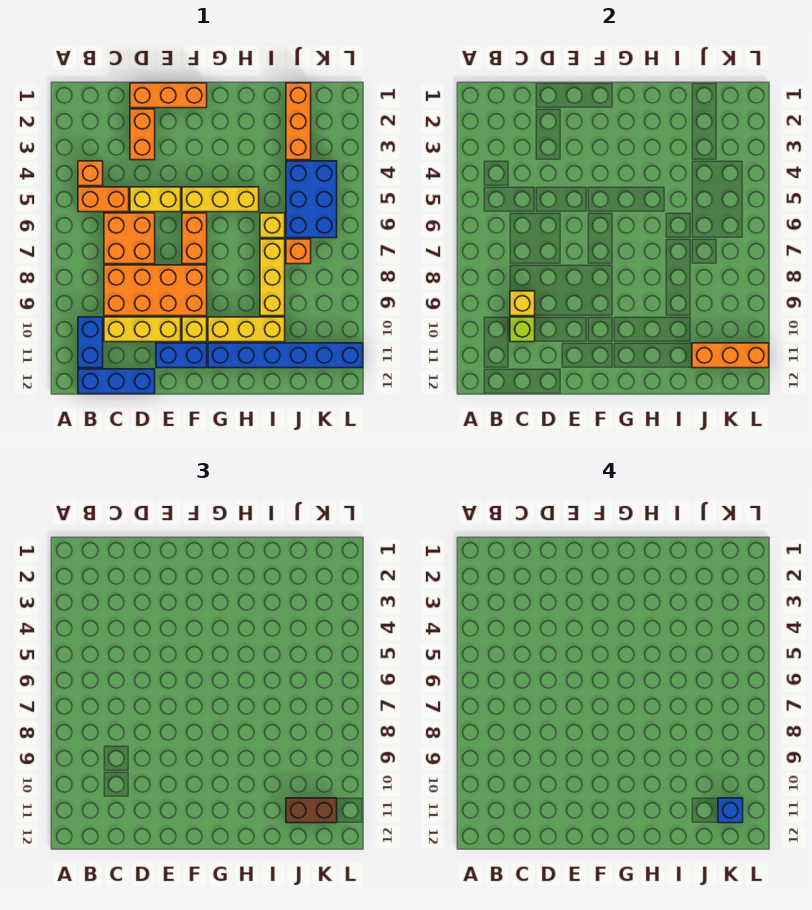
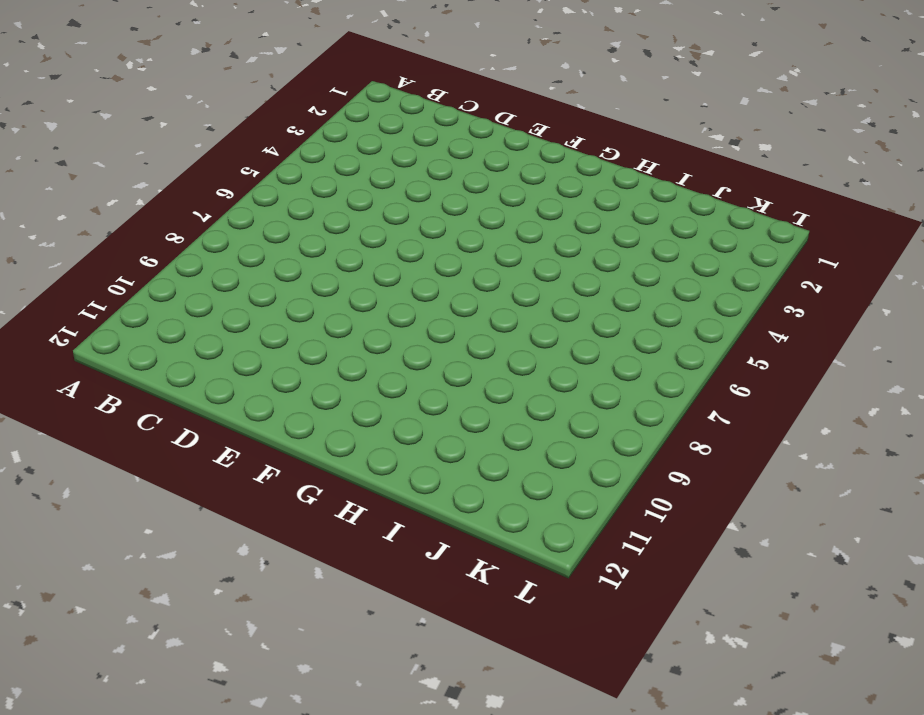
none -> orange brick B4 level 1
none -> orange brick B5:C5 level 1
none -> blue brick B10:B11 level 1

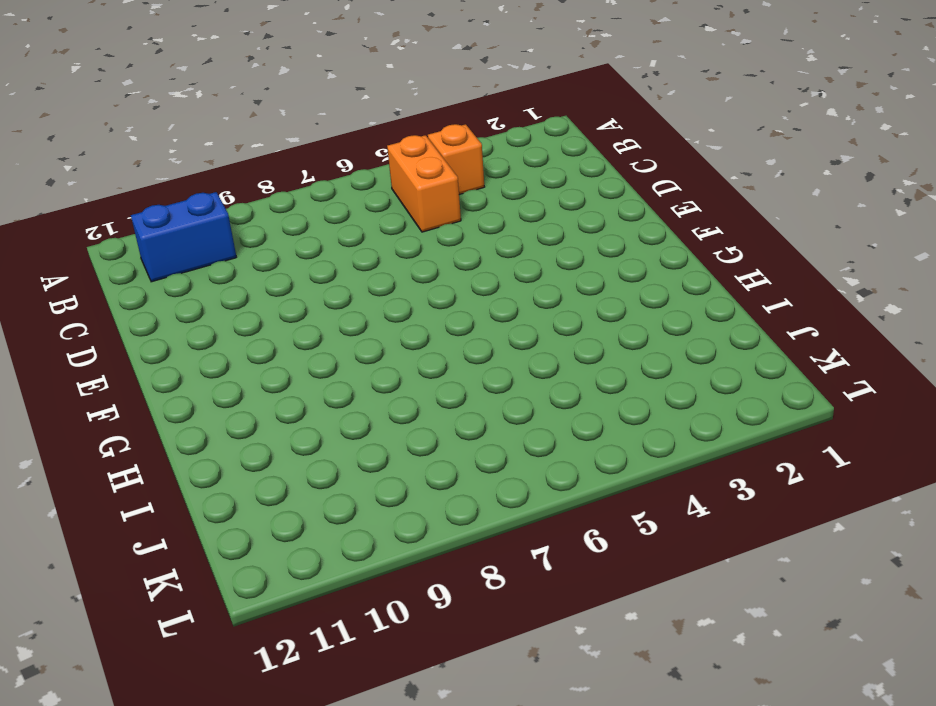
none -> blue brick B12:D12 level 1
none -> orange brick C6:D7 level 1
none -> orange brick C8:F9 level 1

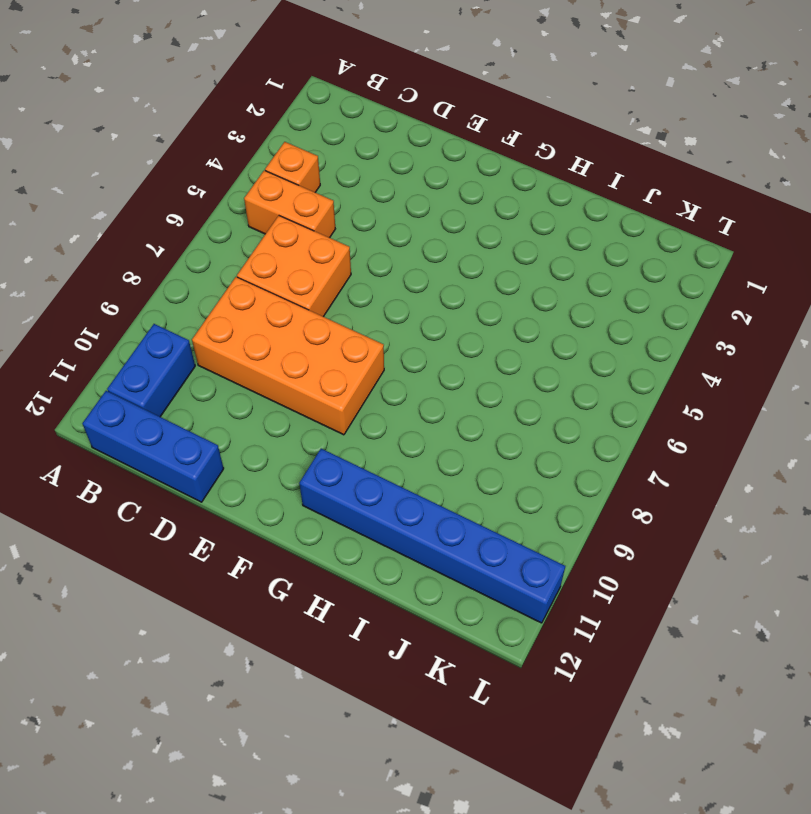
none -> yellow brick C10:E10 level 1
none -> orange brick D1:F1 level 1
none -> orange brick D2:D3 level 1

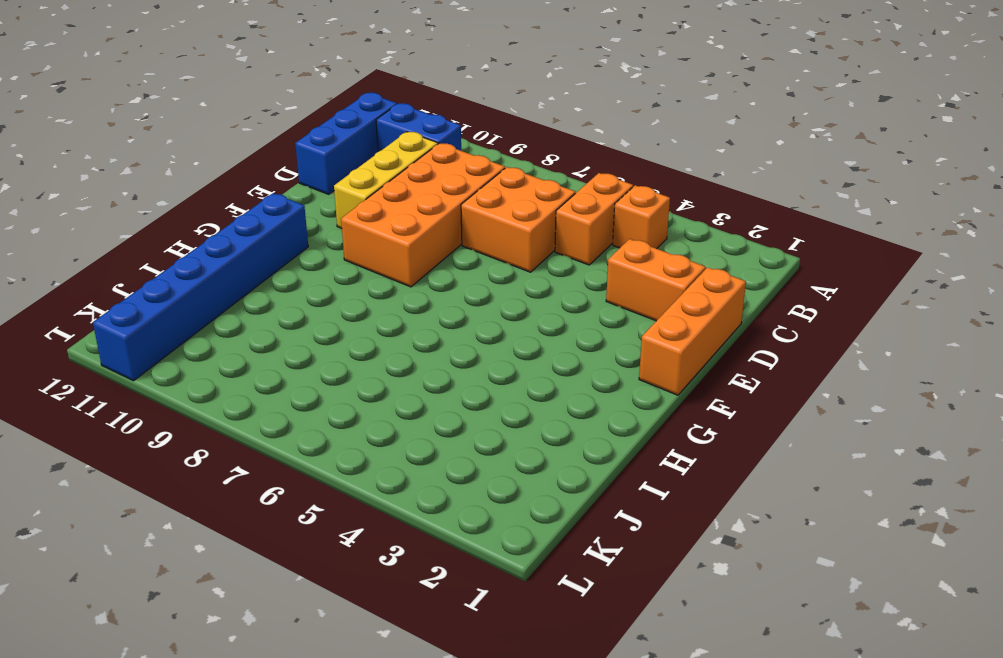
none -> yellow brick D5:E5 level 1
none -> blue brick E11:F11 level 1
none -> yellow brick F5:H5 level 1

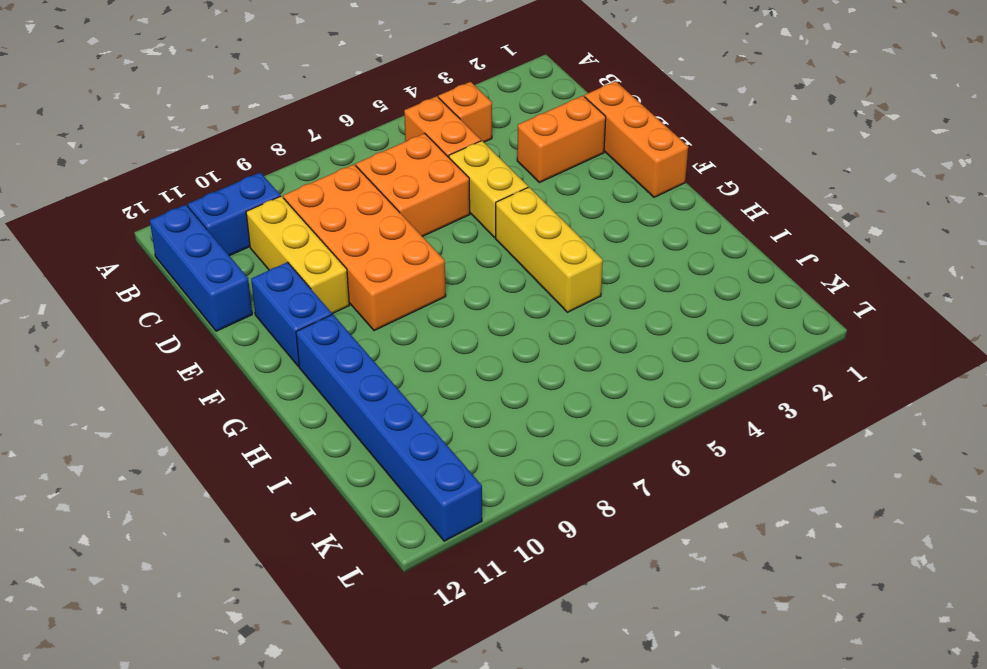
none -> orange brick F6:F7 level 1
none -> yellow brick F10 level 1
none -> yellow brick G10:I10 level 1

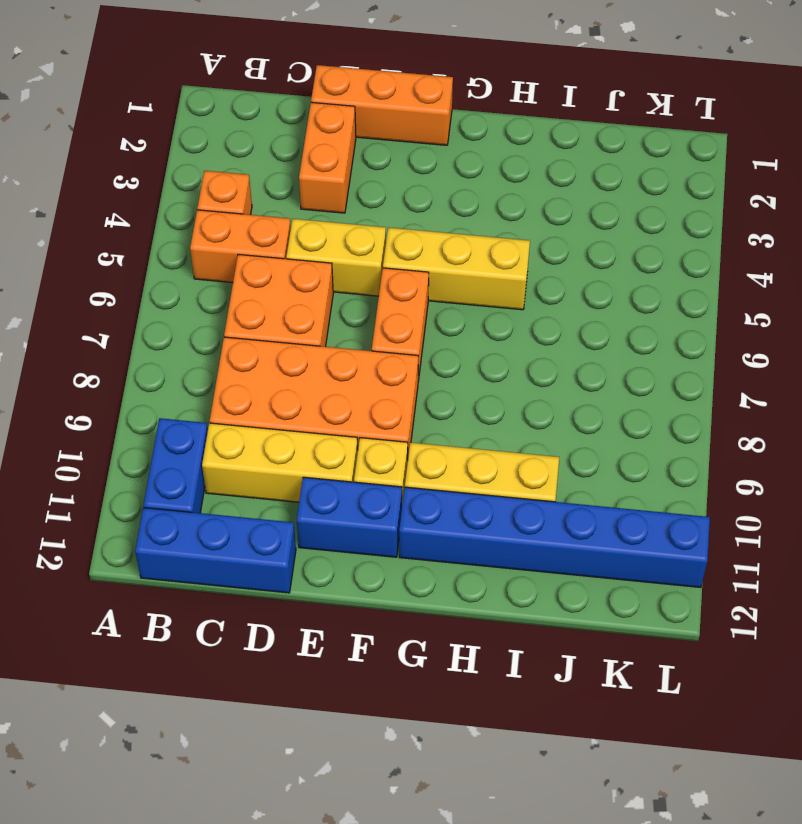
none -> yellow brick I6 level 1
none -> yellow brick I7:I9 level 1
none -> orange brick J1:J3 level 1

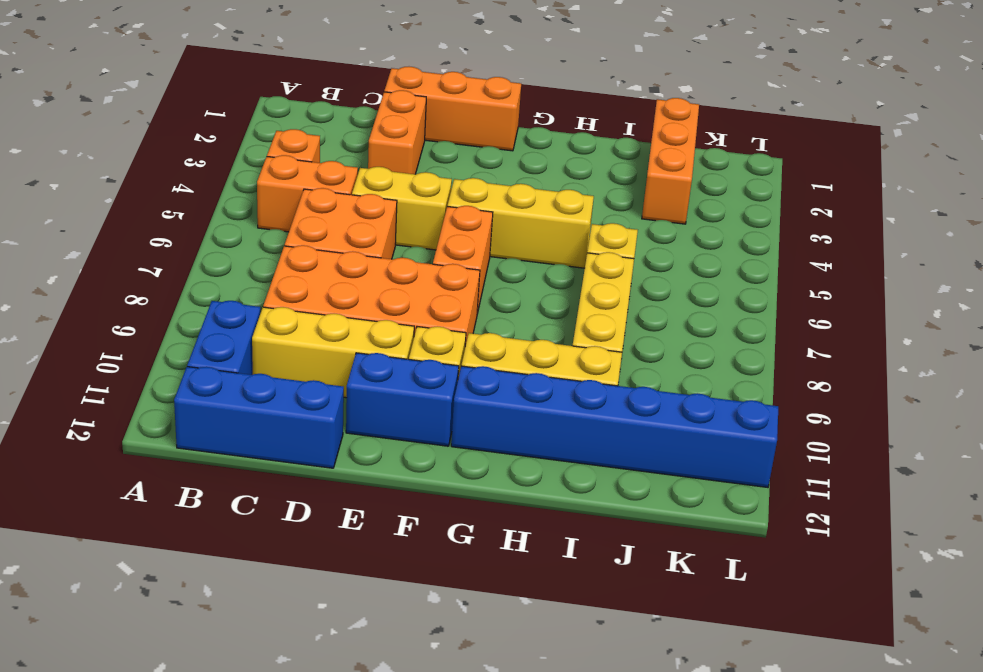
none -> blue brick J4:K6 level 1
none -> orange brick J7 level 1
none -> yellow brick C9 level 2

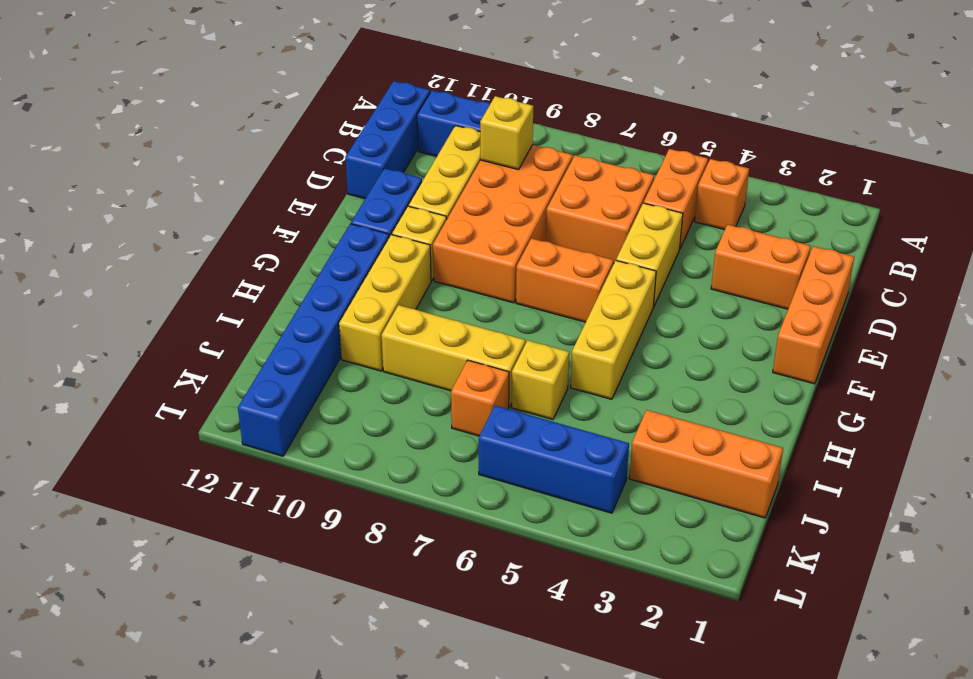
blue brick K4:K6 level 1 -> blue brick J4:K6 level 1
none -> lime brick C10 level 2
none -> orange brick J11:L11 level 2
none -> brown brick J11:K11 level 3

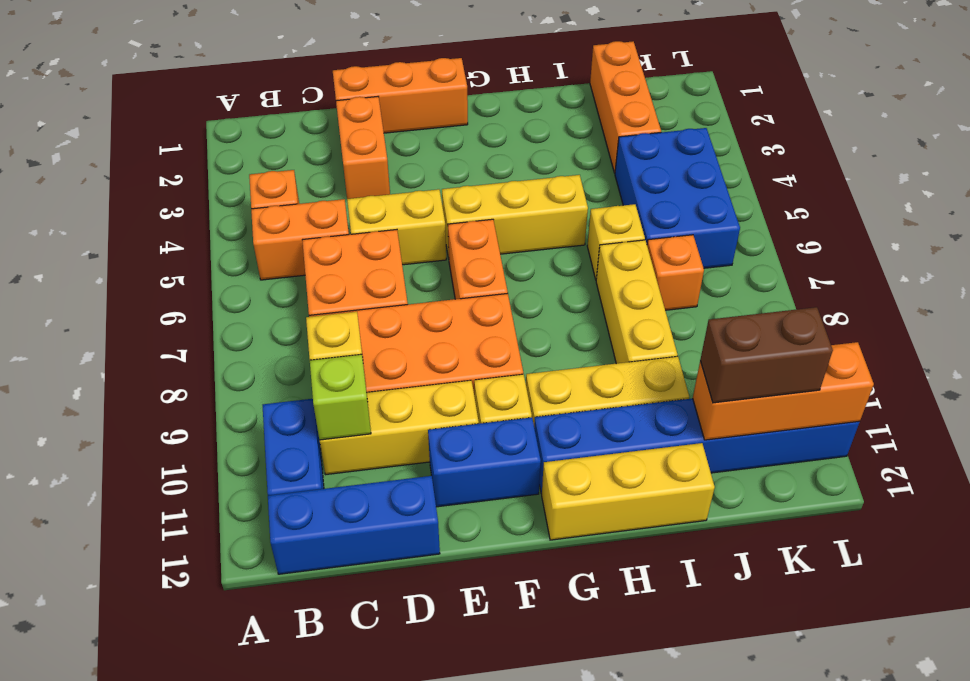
yellow brick G12:I12 level 1 -> none
none -> blue brick K11 level 4

